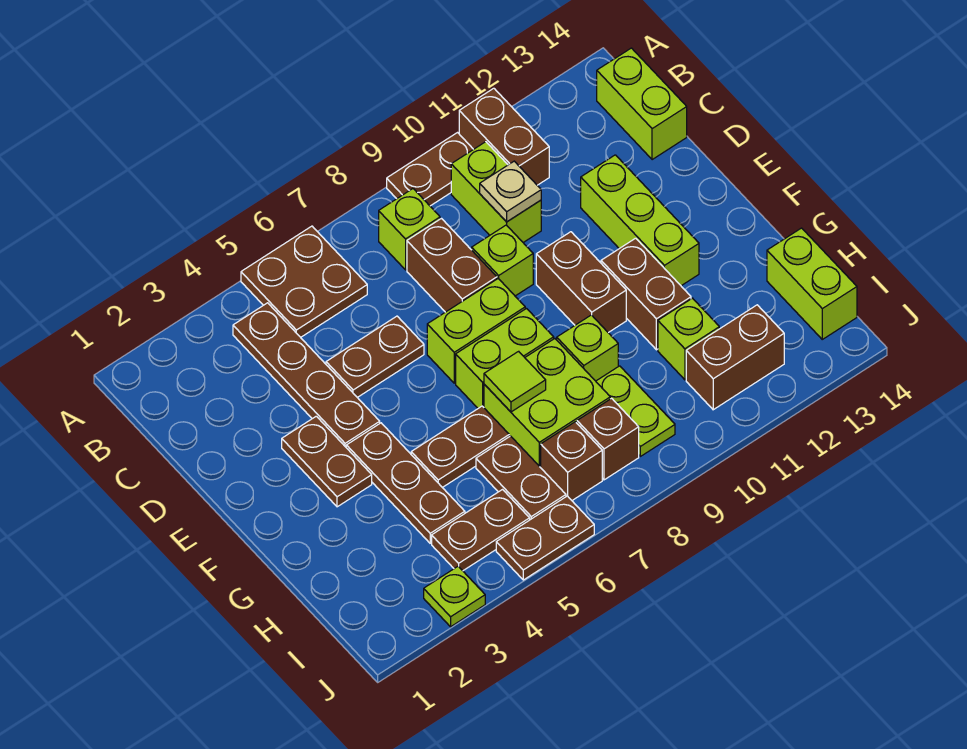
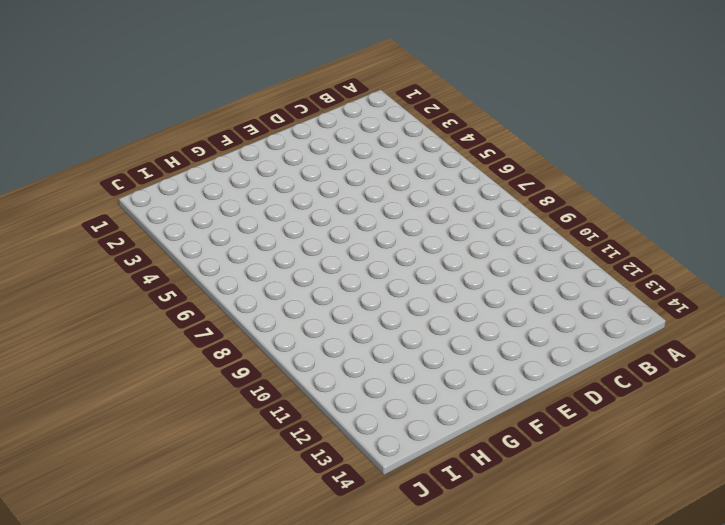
none -> brown plate A5:B6 level 1
none -> brown plate A9:A10 level 1
none -> brown brick A11:B11 level 1
none -> brown plate B4:E4 level 1

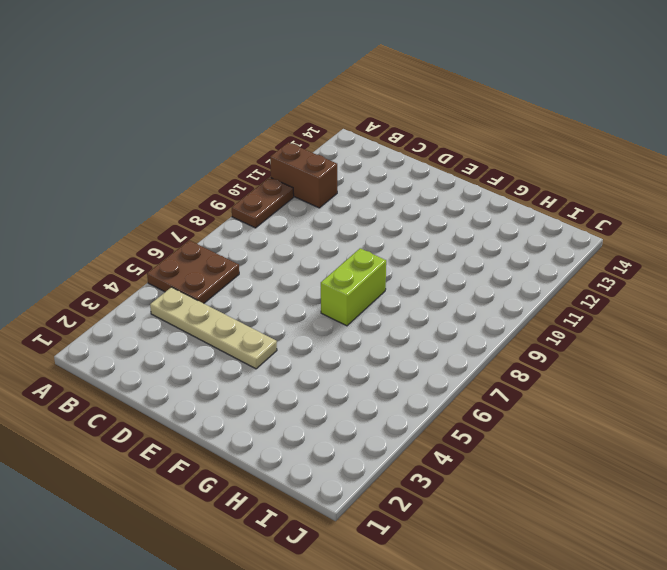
tan plate B4:E4 level 1 -> brown plate B4:E4 level 1
none -> lime brick B8 level 1
none -> lime brick B10:C10 level 1
none -> lime brick B14:C14 level 1
none -> brown brick C8:D8 level 1

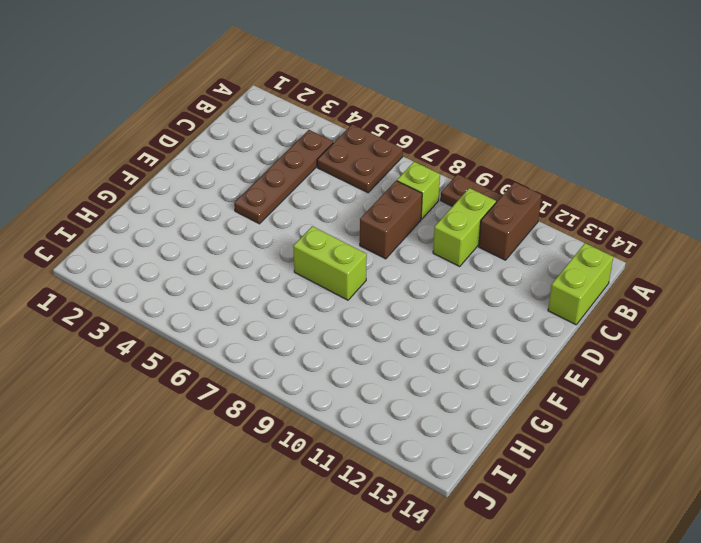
none -> brown plate D5:D6 level 1
none -> lime brick D9 level 1
none -> lime brick D12:F12 level 1
none -> brown plate E3:F3 level 1

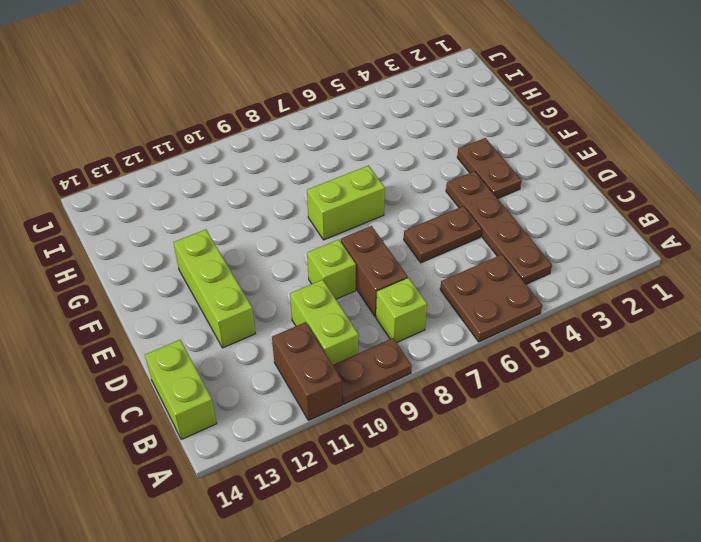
none -> lime brick E7:E8 level 1
none -> brown brick E10:F10 level 1
none -> brown plate F4:H4 level 1
none -> brown brick F11:G11 level 1

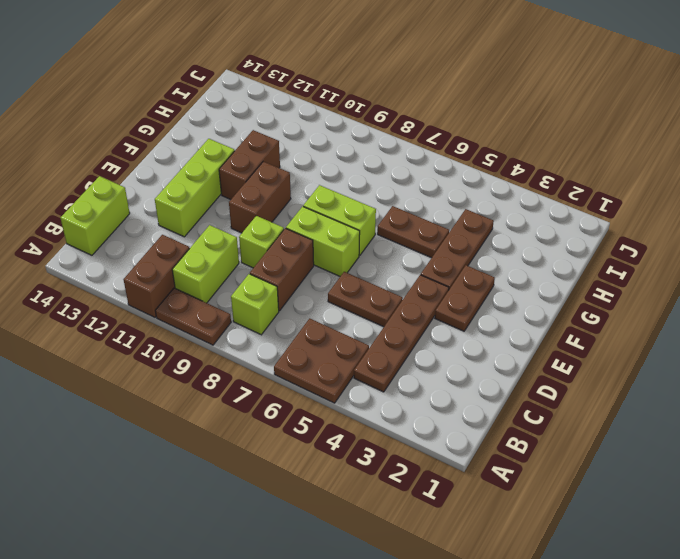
none -> lime brick G7:H8 level 1
none -> lime brick G9 level 1
none -> brown plate H6:I6 level 1
none -> lime plate H9:I9 level 1

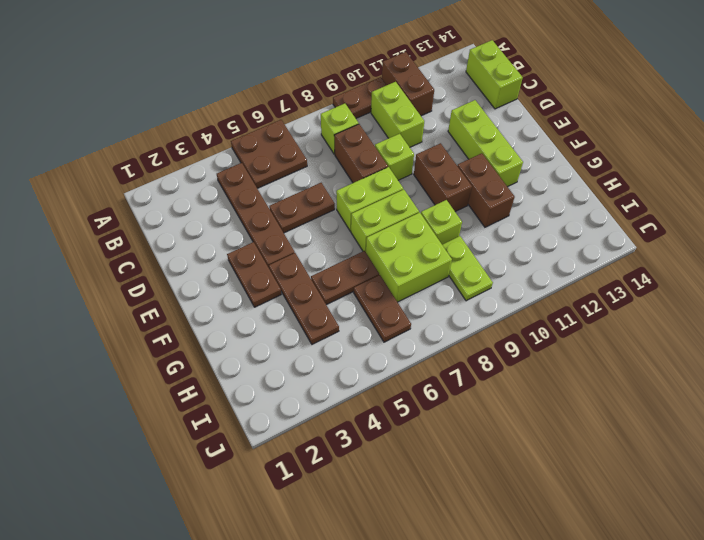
none -> lime brick H11 level 1
none -> lime brick H14:I14 level 1
none -> brown plate I4:I5 level 1
none -> brown brick I7 level 1

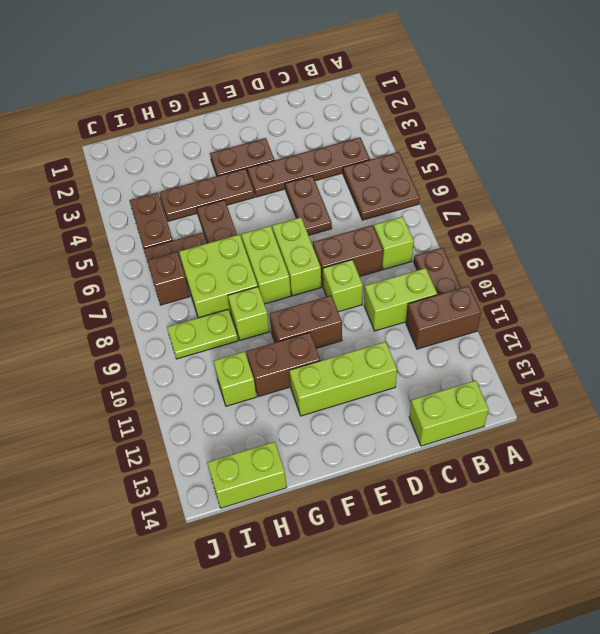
none -> brown brick I8 level 1
none -> brown brick I11:I12 level 1
none -> lime plate J3 level 1
none -> brown plate J5:J6 level 1

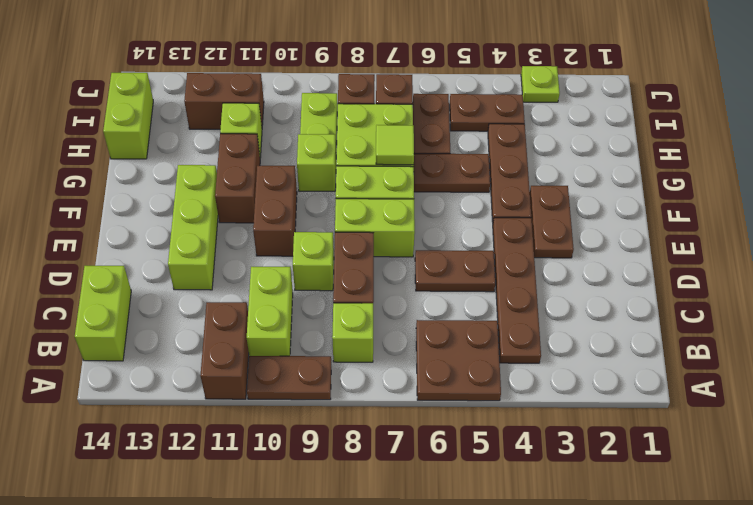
none -> brown plate J5:J6 level 1
none -> tan plate C10 level 2

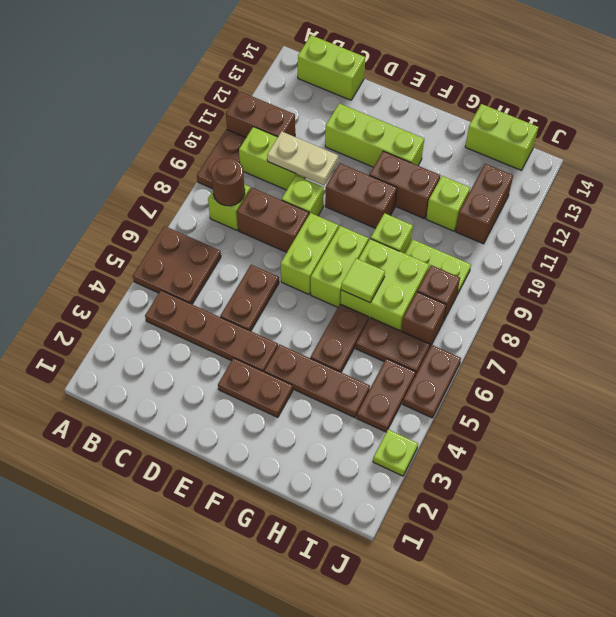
brown round brick B8 level 2 -> none
tan plate C10:D10 level 2 -> tan plate C10 level 2

